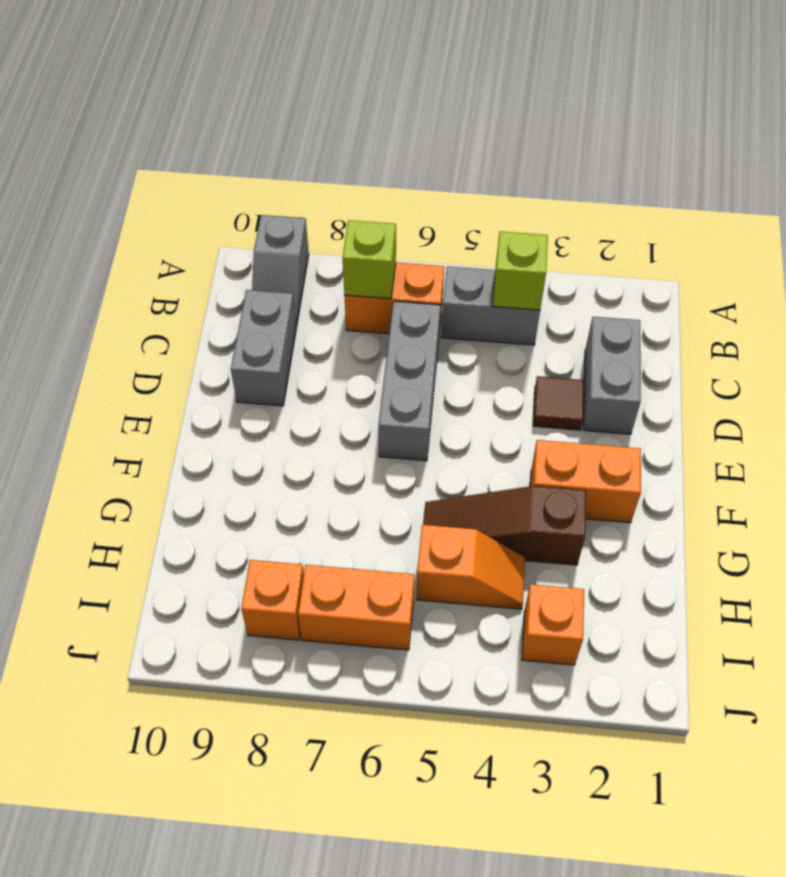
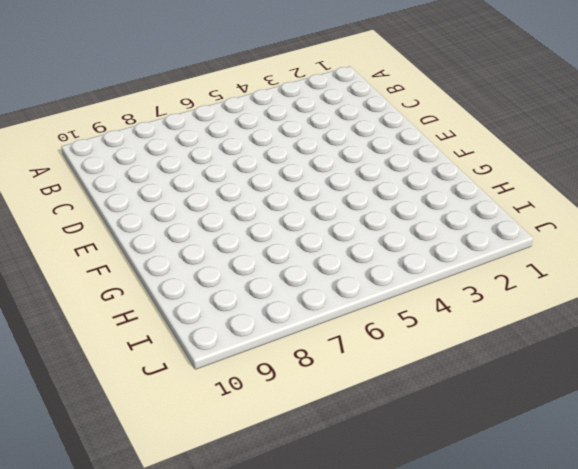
none -> grey slope A9:B9 level 1 top A
none -> grey brick B4:B5 level 1
none -> orange brick B6:B7 level 1

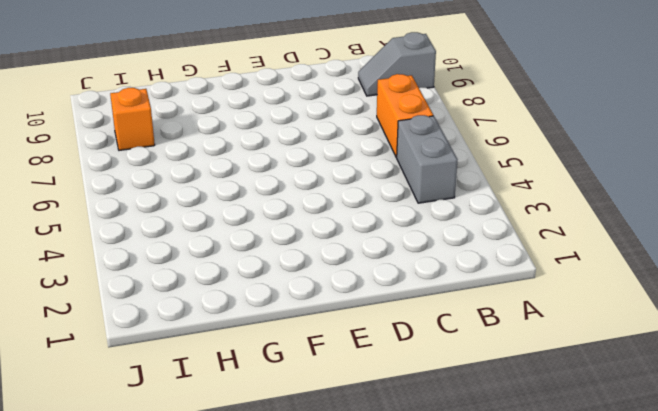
none -> grey brick C2:D2 level 1
none -> grey brick C6:E6 level 1
none -> grey brick C9:D9 level 1

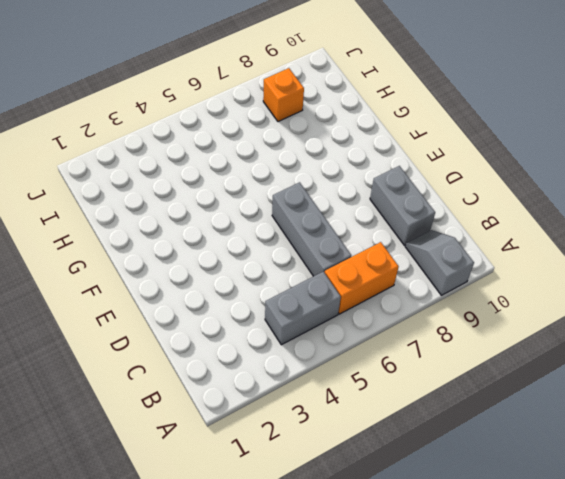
none -> grey brick C2:D2 level 1
none -> brown tile D3 level 1
none -> orange brick F2:F3 level 1

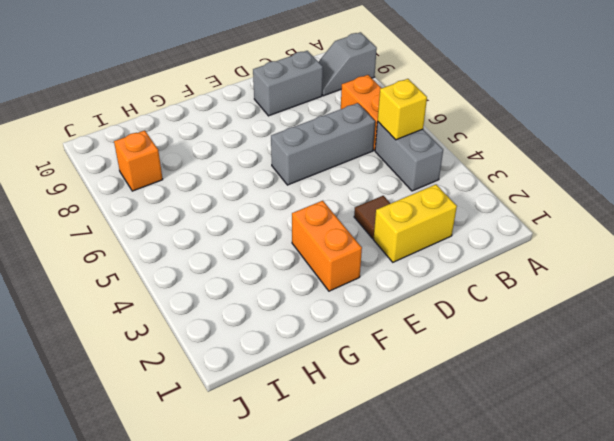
yellow brick B5 level 2 -> none
yellow brick C2:D2 level 1 -> grey brick C2:D2 level 1
none -> brown slope G3:G5 level 1 top 3
none -> orange slope H4:H5 level 1 top 5
none -> orange brick I3 level 1

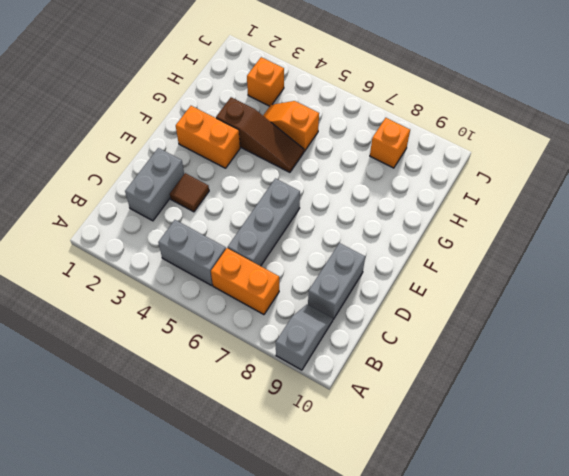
none -> orange brick I6:I7 level 1
none -> lime brick B4 level 2
none -> lime brick B7 level 2

